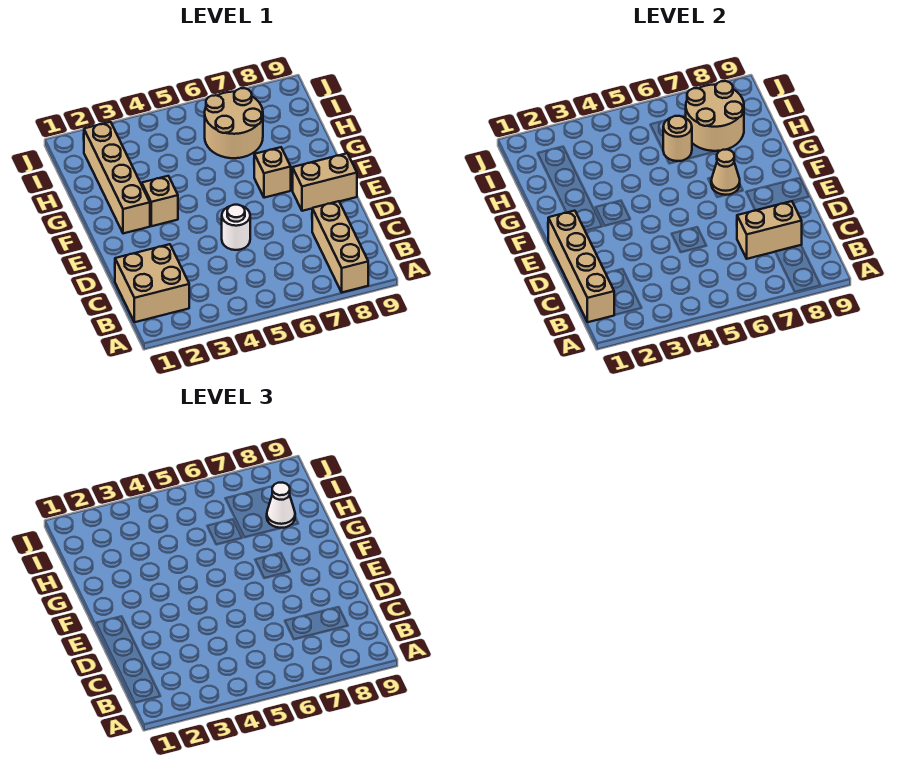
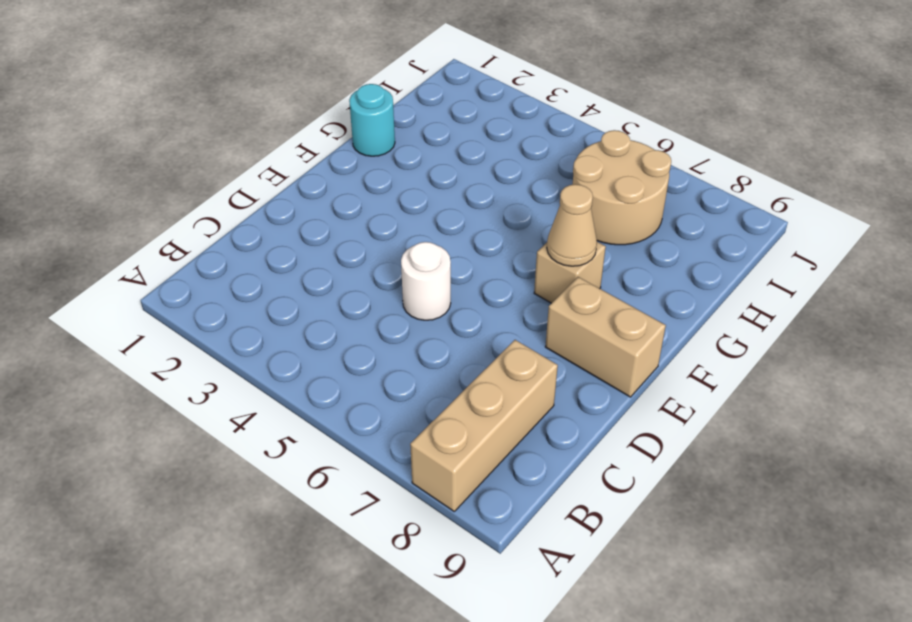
cyan round brick G1 level 1 -> none
none -> tan brick B1:C2 level 1
none -> tan brick F2:I2 level 1
none -> tan brick F3 level 1

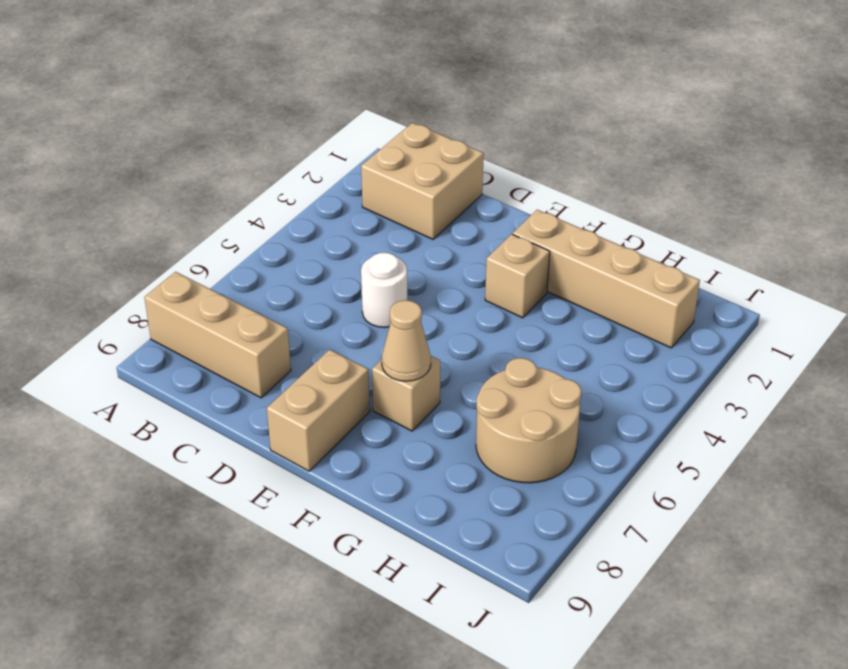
none -> tan brick B1:E1 level 2
none -> tan brick C7:C8 level 2
none -> tan round brick H6 level 2

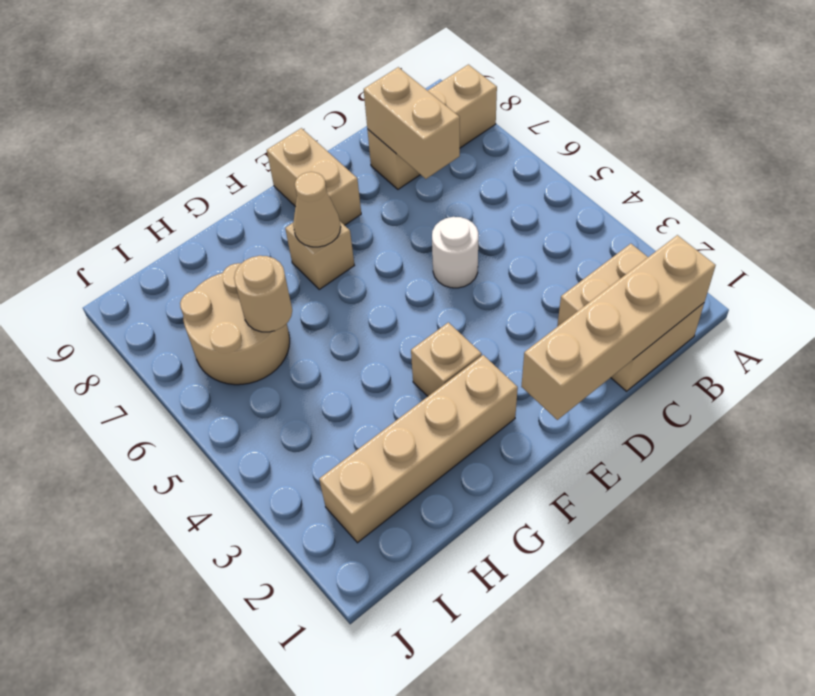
none -> tan round brick H7:I8 level 2
none -> white cone H8 level 3

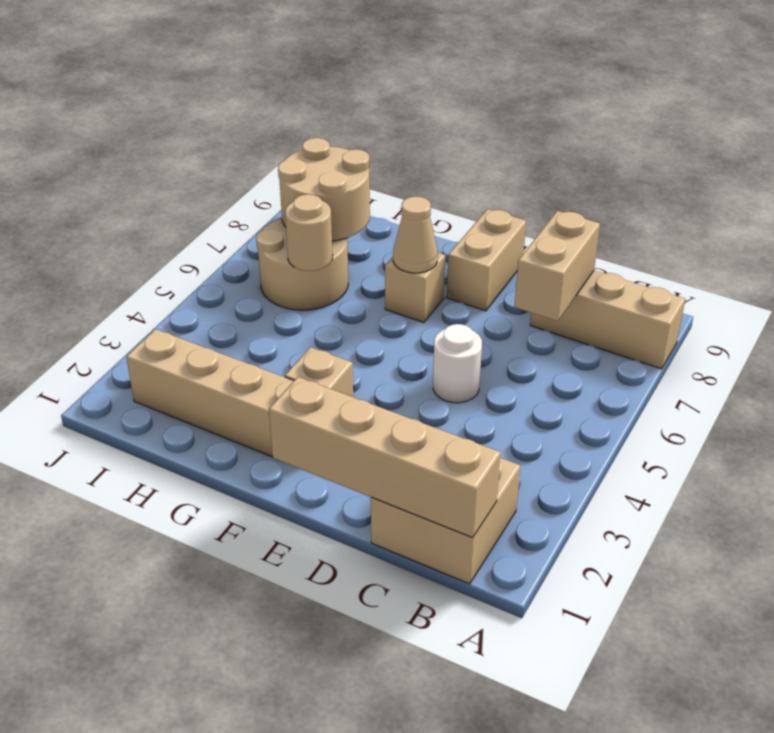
none -> white cone H8 level 3

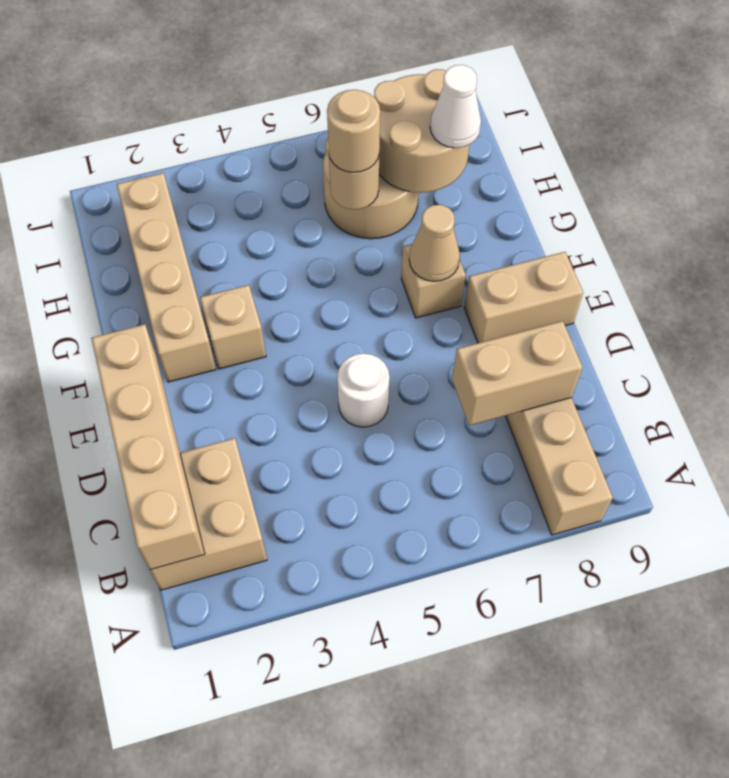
tan round brick H6 level 3 -> none

